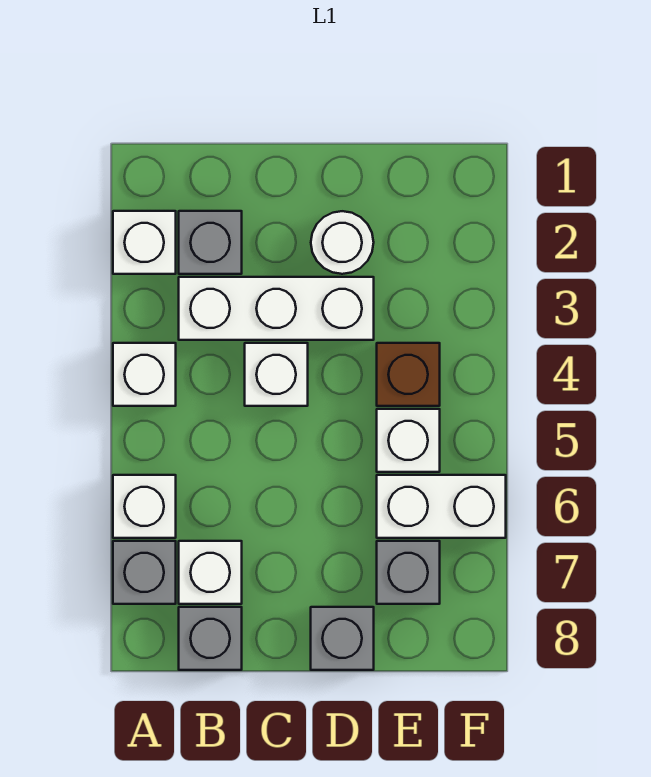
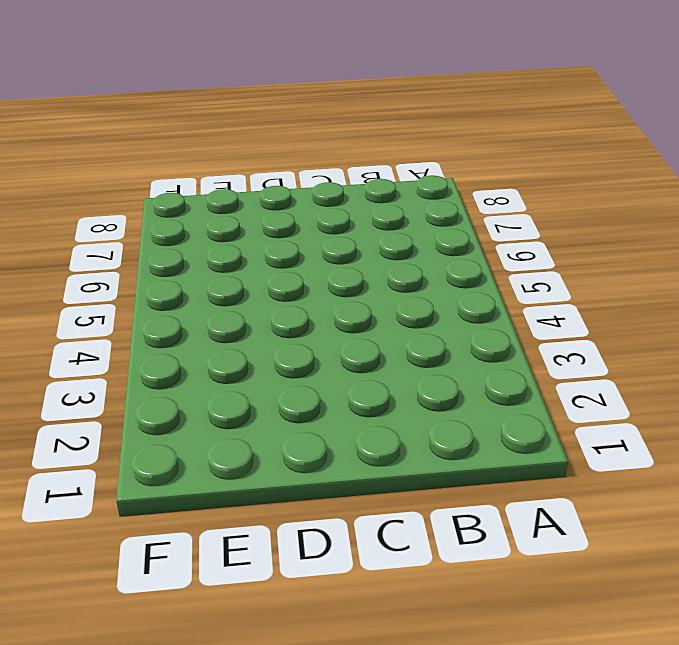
none -> white brick A2 level 1
none -> white brick A4 level 1
none -> white brick A6 level 1

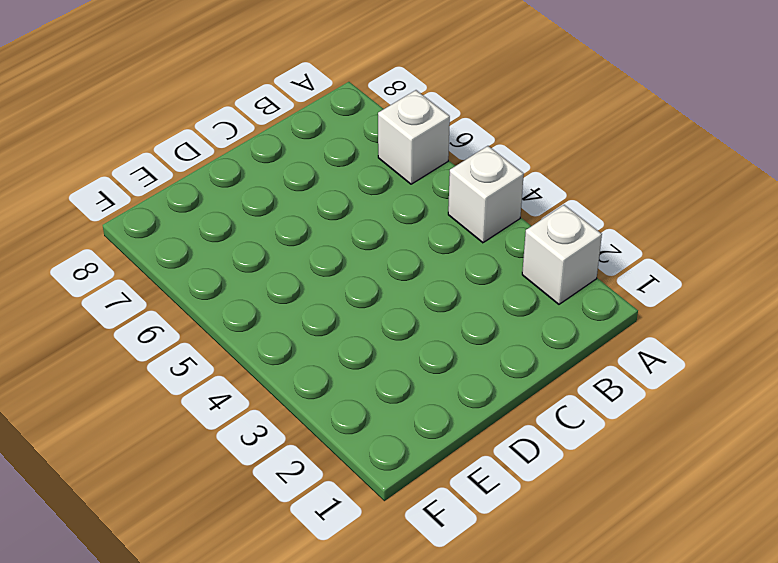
none -> grey brick A7 level 1
none -> grey brick B2 level 1
none -> white brick B3:D3 level 1

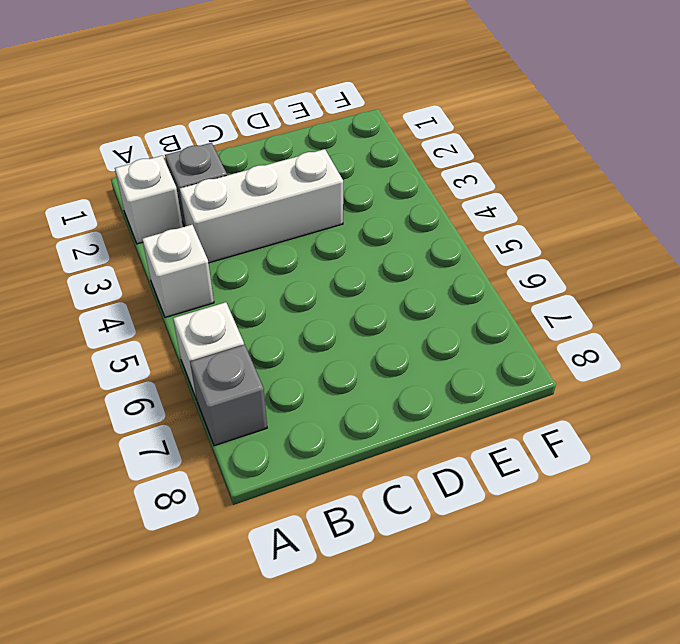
none -> white brick B7 level 1
none -> grey brick B8 level 1
none -> white brick C4 level 1

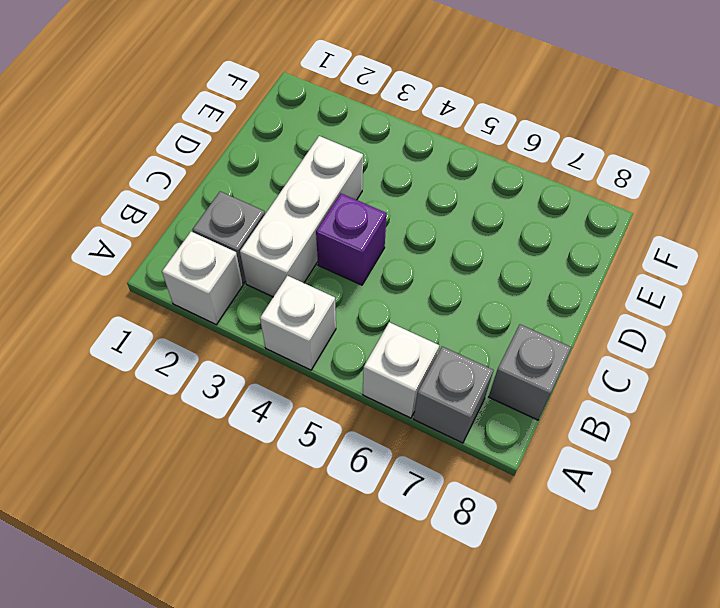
purple brick C4 level 1 -> white brick C4 level 1
none -> white brick B7 level 1
none -> white round brick D2 level 1
none -> grey brick D8 level 1

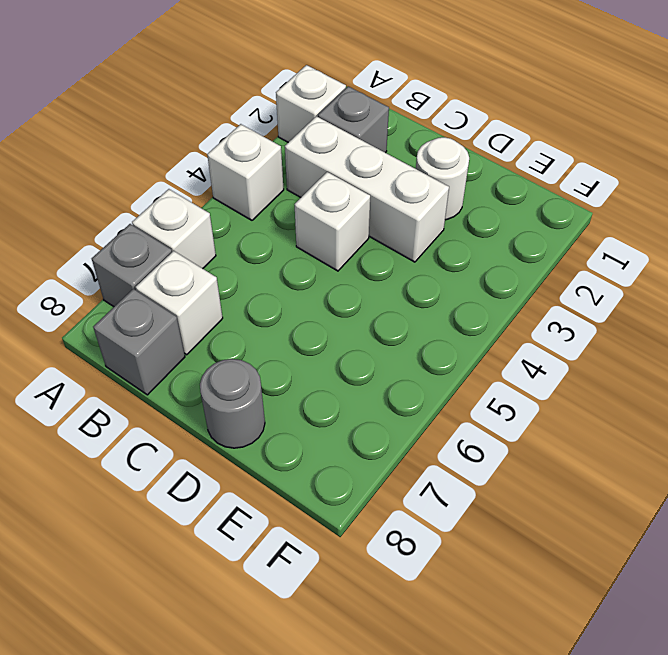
grey round brick D8 level 1 -> grey brick D8 level 1
none -> brown brick E4 level 1
none -> white brick E5 level 1
none -> white brick E6:F6 level 1

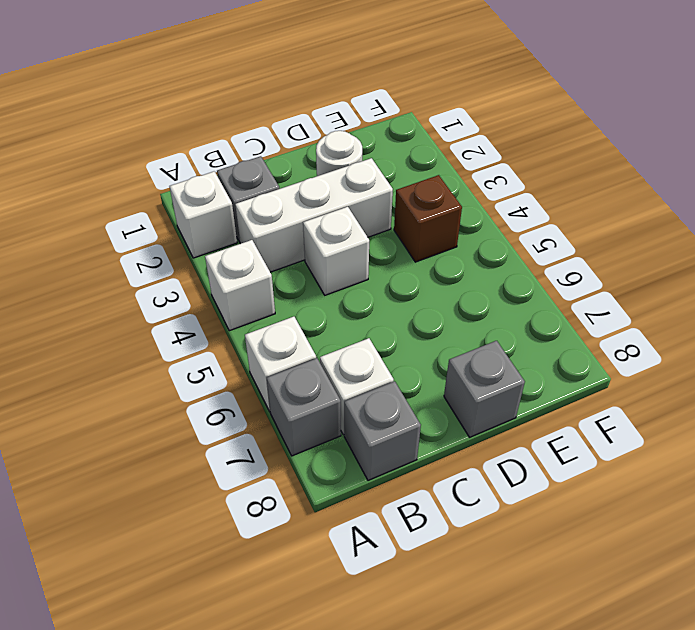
none -> white brick E5 level 1
none -> white brick E6:F6 level 1
none -> grey brick E7 level 1

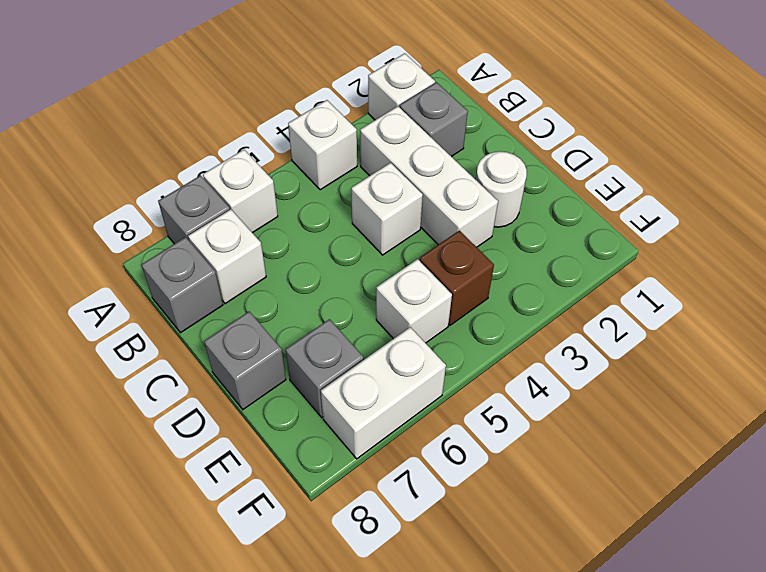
white brick F6:F7 level 1 -> white brick E6:F6 level 1

